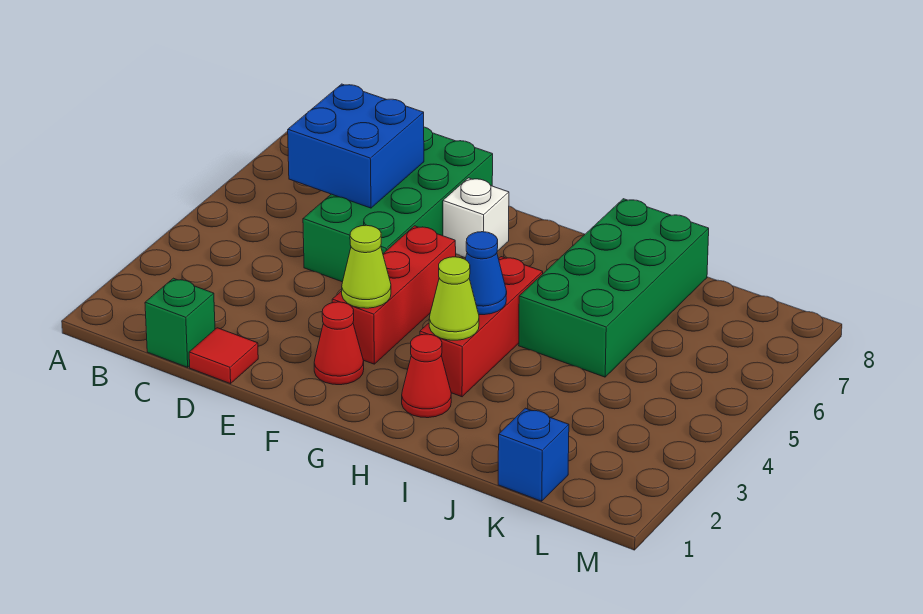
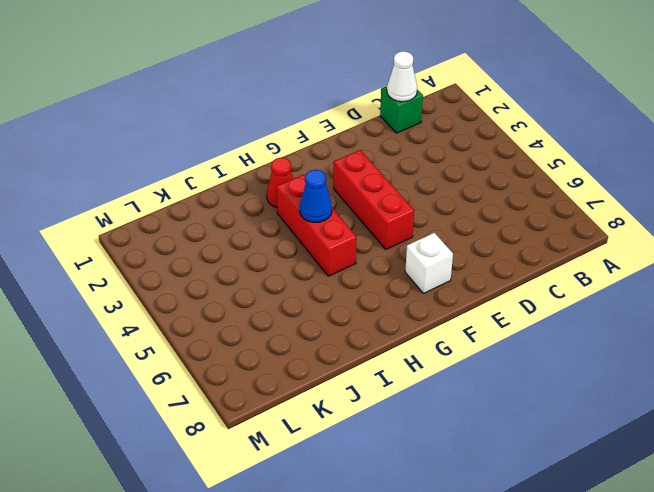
white cone C1 level 2 -> none
none -> red tile D1 level 1
none -> green brick D5:E8 level 1
none -> red cone F2 level 1

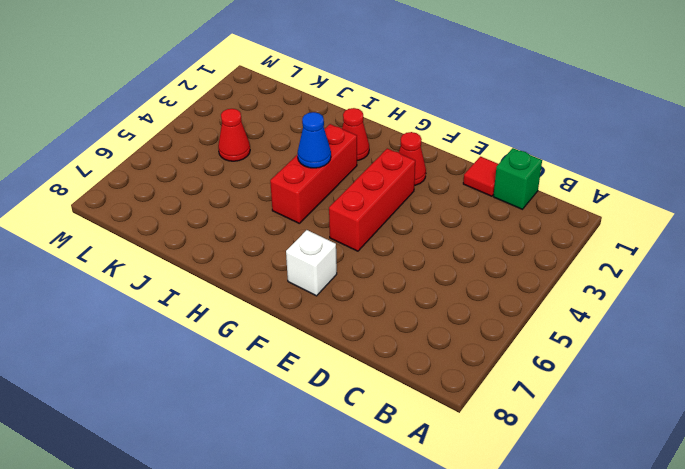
red cone K4 level 1 -> none
none -> green brick D5:E8 level 1
none -> green brick I5:J8 level 1
none -> blue brick K1 level 1

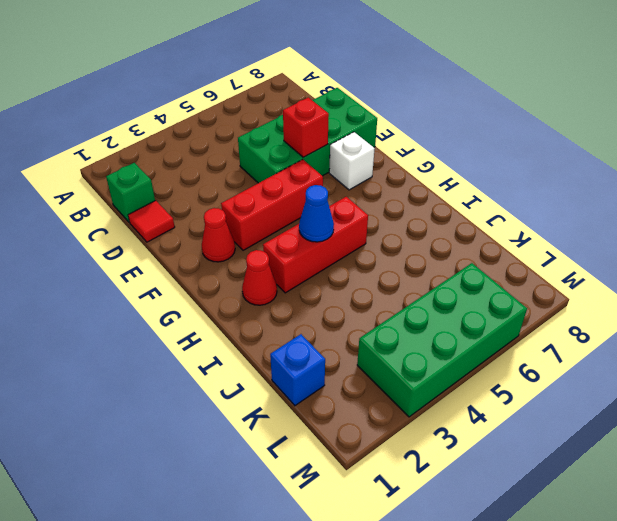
red brick E6 level 2 -> none
green brick L3:M6 level 1 -> green brick I5:J8 level 1
none -> blue brick C6:D7 level 2
none -> lime cone F3 level 2
none -> lime cone H3 level 2

